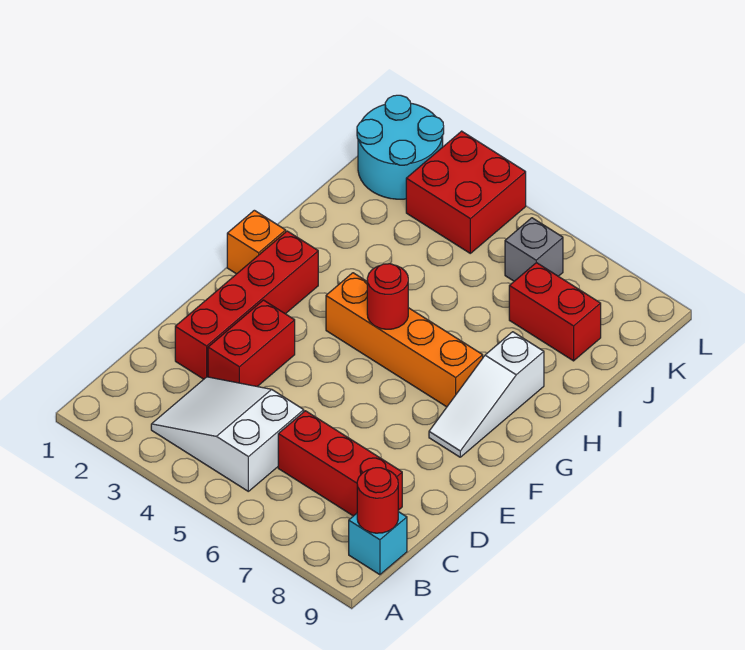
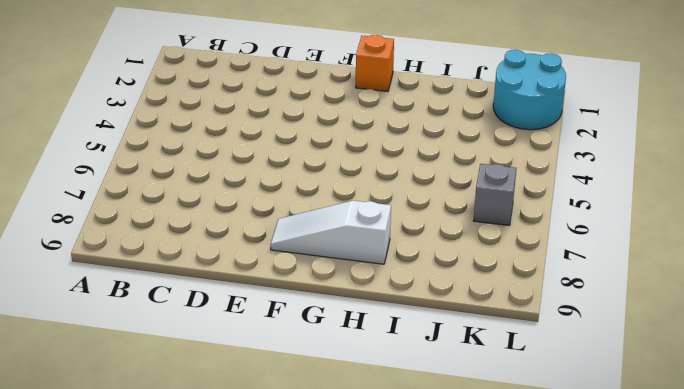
none -> white slope B3:C5 level 1 top 5
none -> cyan brick B9 level 1
none -> red brick C6:C8 level 1

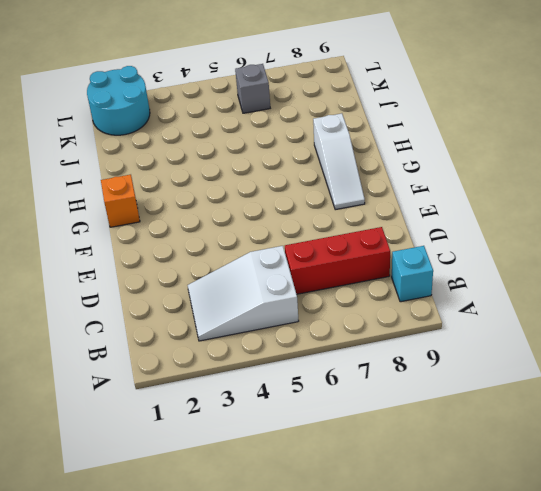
none -> red brick D2:G2 level 1
none -> red brick D3:E3 level 1
none -> orange brick G4:G7 level 1

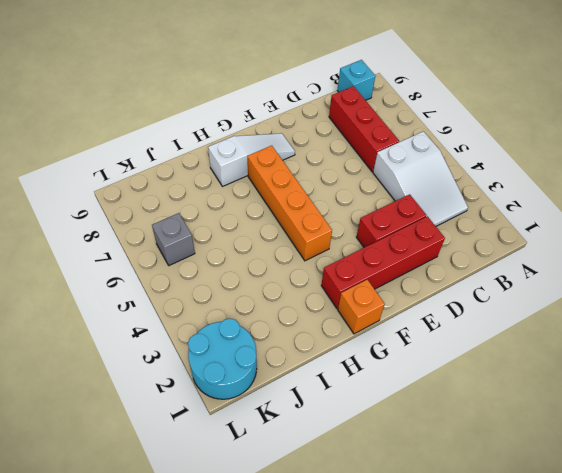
none -> red brick J7:J8 level 1
none -> red brick K3:L4 level 1
none -> red round brick B9 level 2

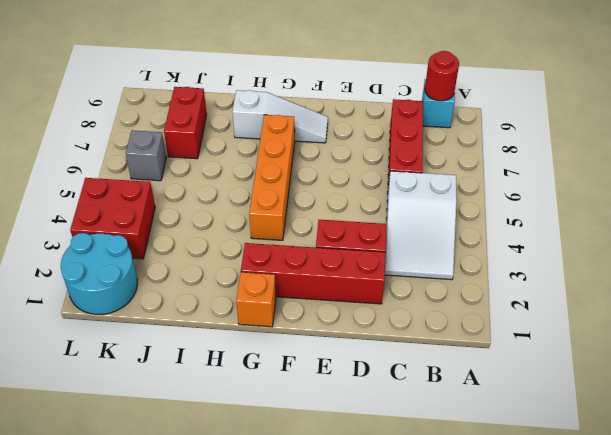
none -> red round brick G5 level 2

